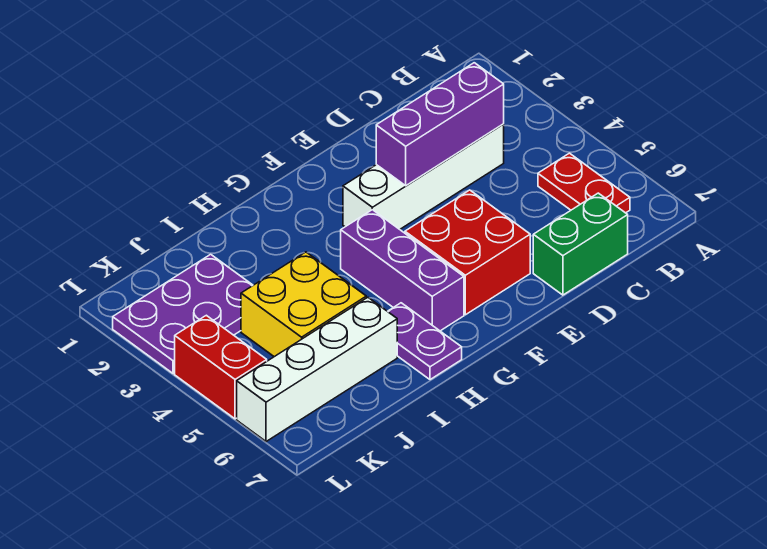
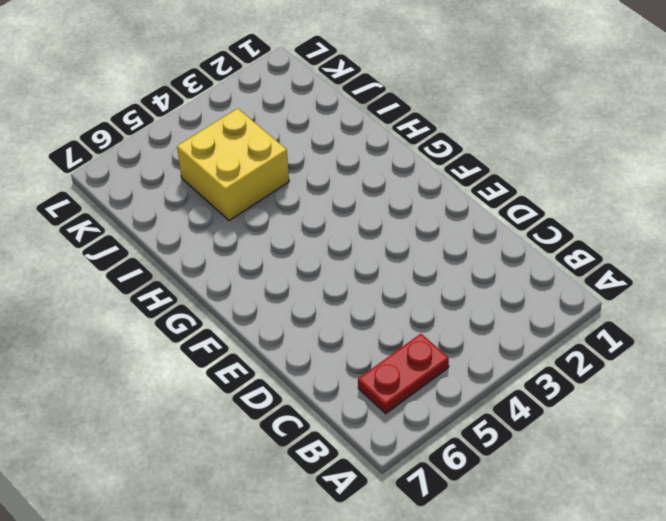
none -> white brick C3:F3 level 1
none -> green brick C7:D7 level 1

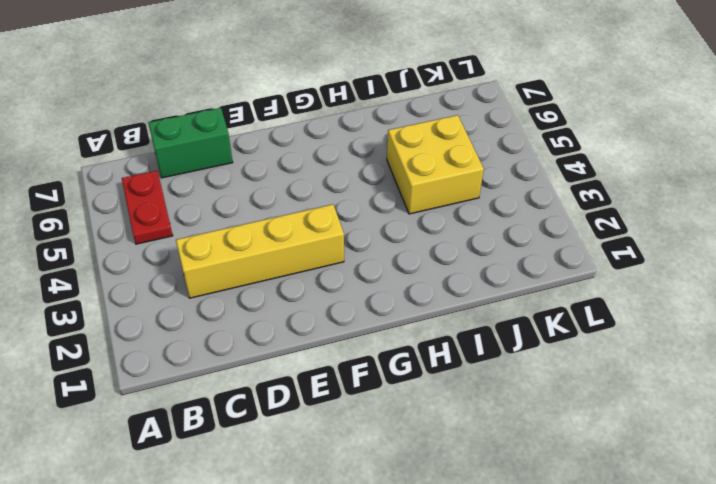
yellow brick C3:F3 level 1 -> white brick C3:F3 level 1
none -> red brick E5:F6 level 1
none -> purple brick G4:G6 level 1

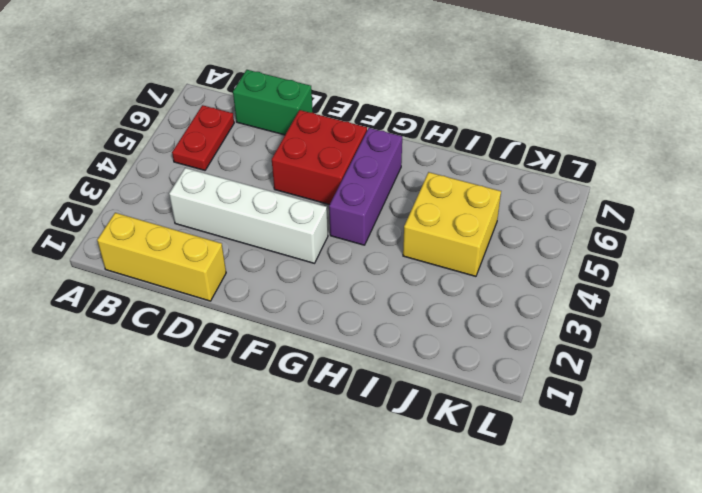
yellow brick B1:D1 level 1 -> none
none -> purple plate H6:H7 level 1
none -> white brick I6:L6 level 1

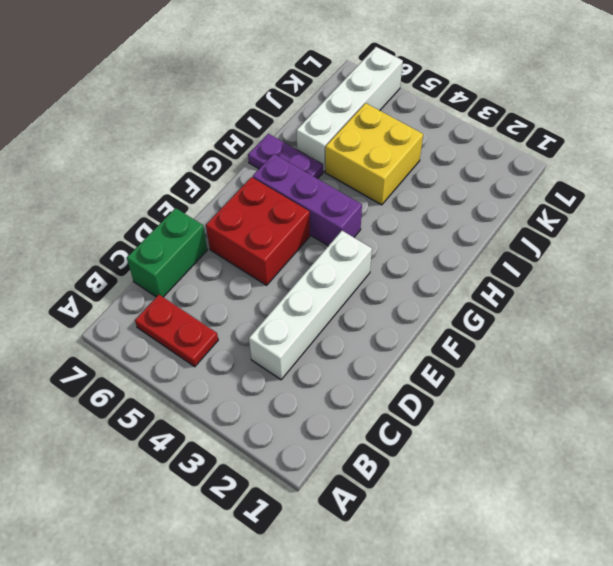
none -> purple plate J2:L3 level 1
none -> red brick L4:L5 level 1

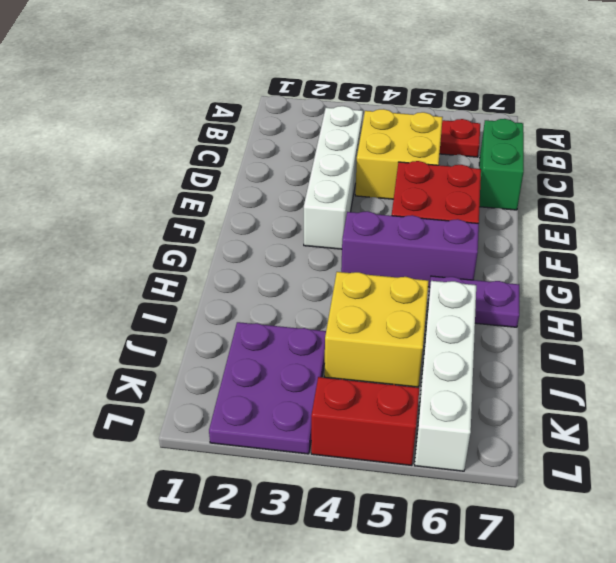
yellow brick C4:D5 level 1 -> none
none -> purple brick C3:E3 level 2

